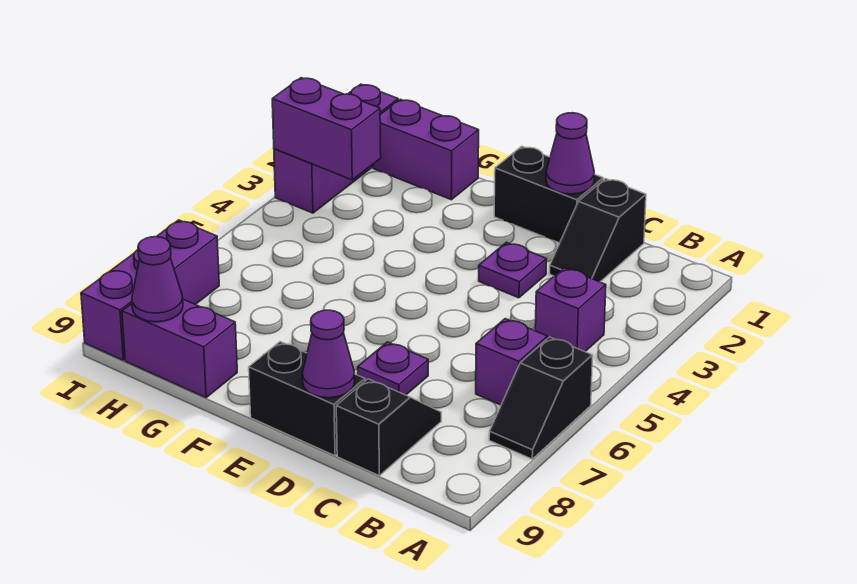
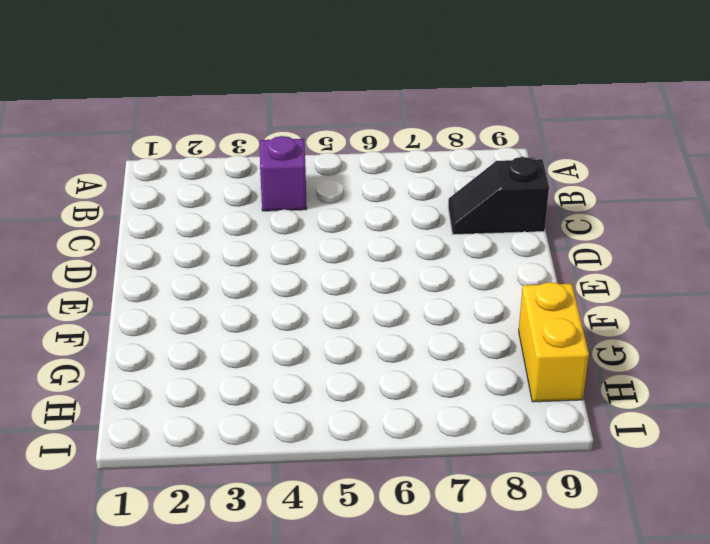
yellow brick G9:H9 level 1 -> purple brick G9:H9 level 1
none -> black slope A6:A7 level 1 top 6
none -> purple brick B6 level 1
none -> black slope C1:C2 level 1 top 1

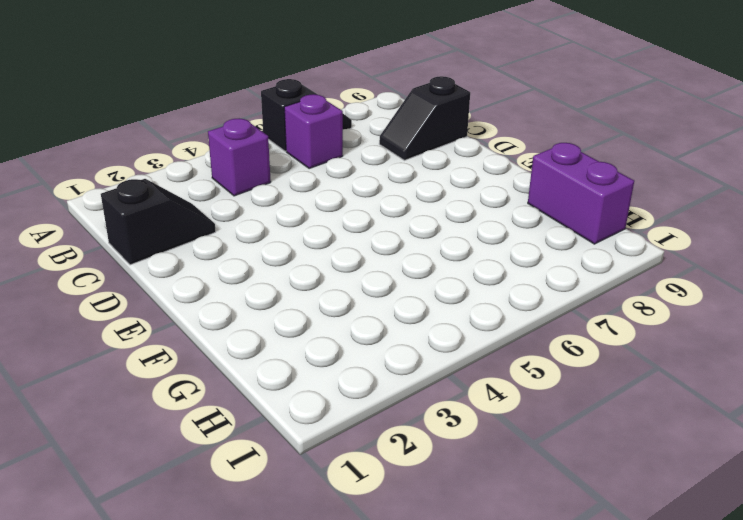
none -> black brick D1:E1 level 1
none -> purple plate D3 level 1
none -> purple plate D7 level 1

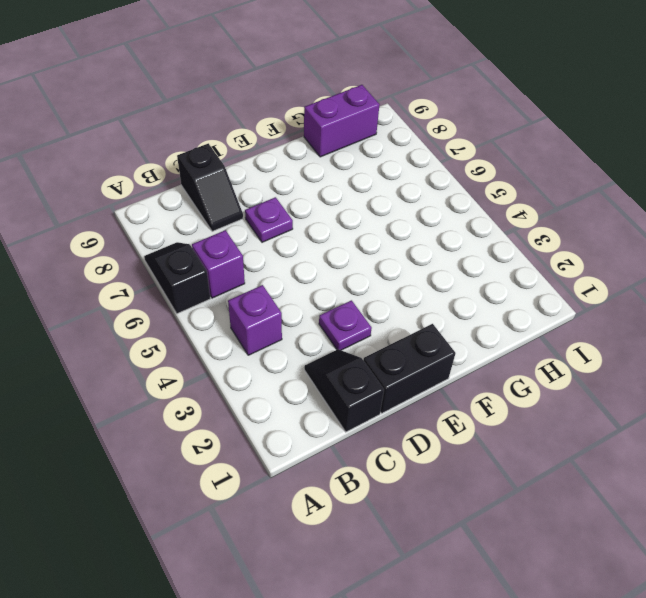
none -> black brick D9:E9 level 1
none -> purple brick G1:H1 level 1
none -> purple brick I1:I3 level 1

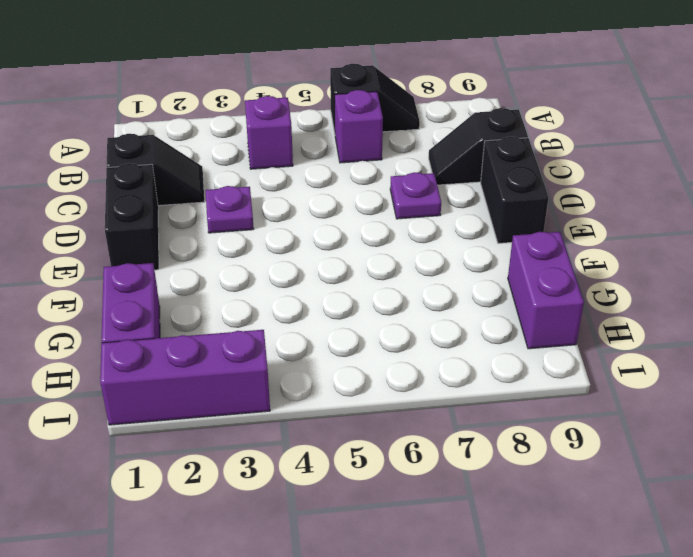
none -> purple brick I7:I9 level 1
none -> purple cone D1 level 2
none -> purple cone D9 level 2

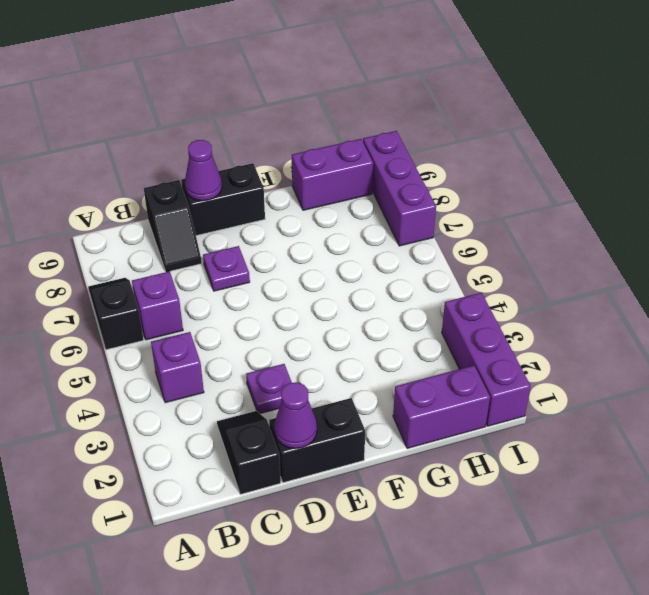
none -> purple brick H3:I3 level 2
none -> purple cone H9 level 2

